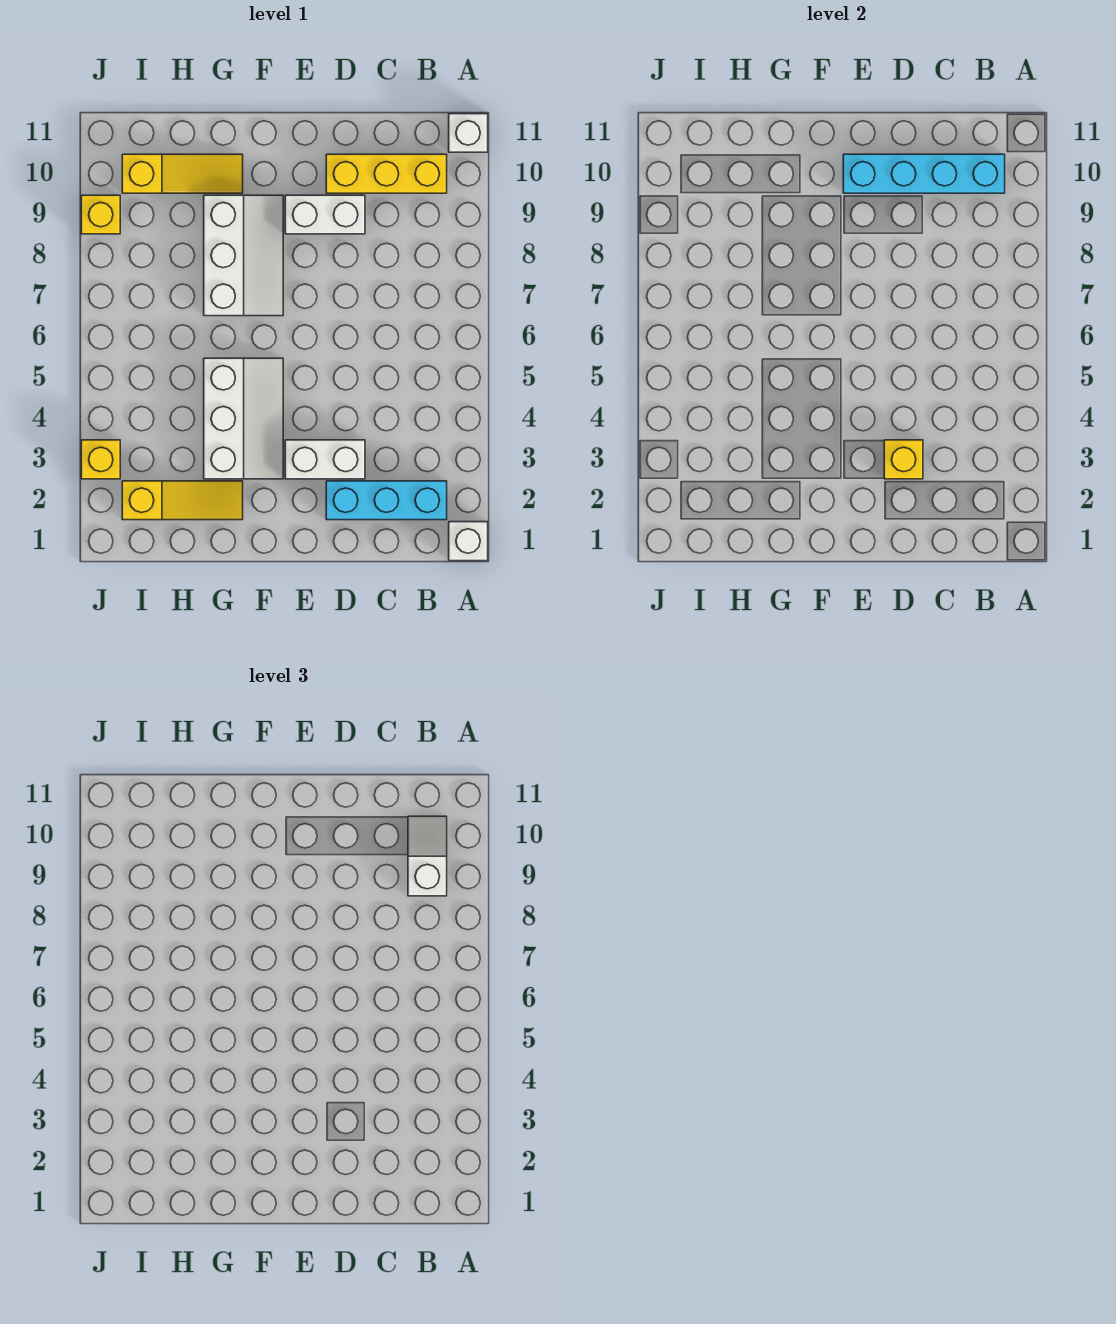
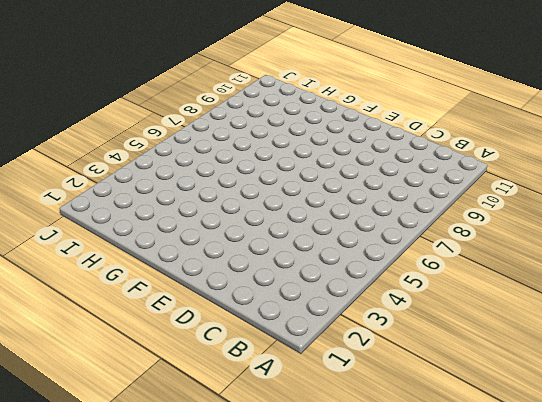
none -> white brick A1 level 1
none -> white brick A11 level 1
none -> cyan brick B2:D2 level 1

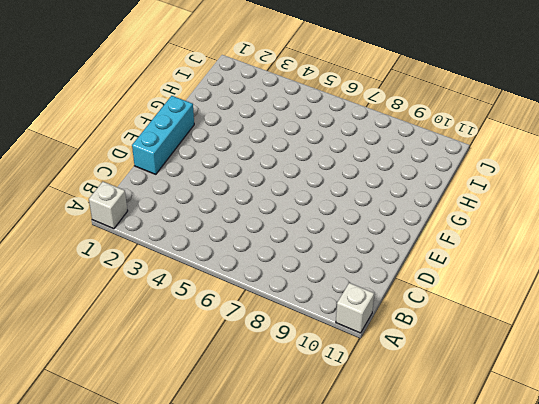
cyan brick D1:F1 level 1 -> cyan brick B2:D2 level 1
none -> yellow brick B10:D10 level 1
none -> white brick D3:E3 level 1
none -> white brick D9:E9 level 1

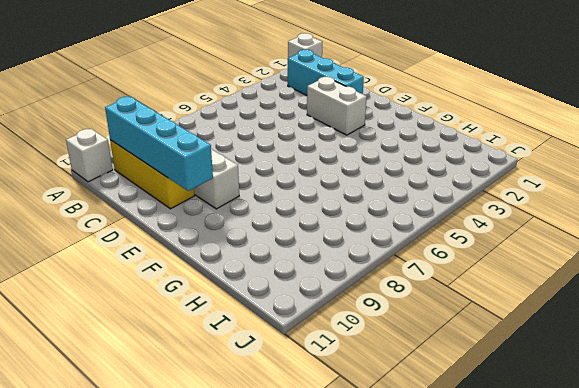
none -> white slope F3:G5 level 1 top G
none -> white slope F7:G9 level 1 top G
none -> yellow slope G2:I2 level 1 top I

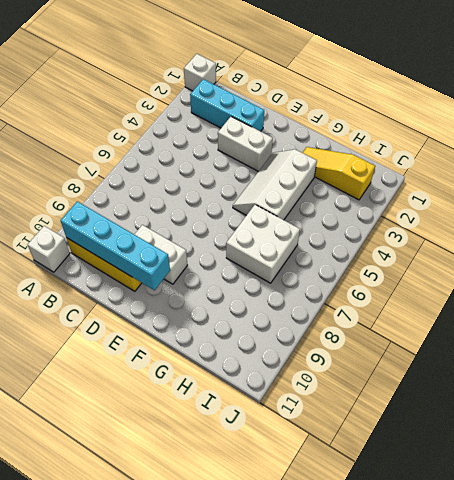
white brick G6:H7 level 1 -> white slope F7:G9 level 1 top G
none -> yellow slope G10:I10 level 1 top I
none -> yellow brick J3 level 1
none -> yellow brick J9 level 1

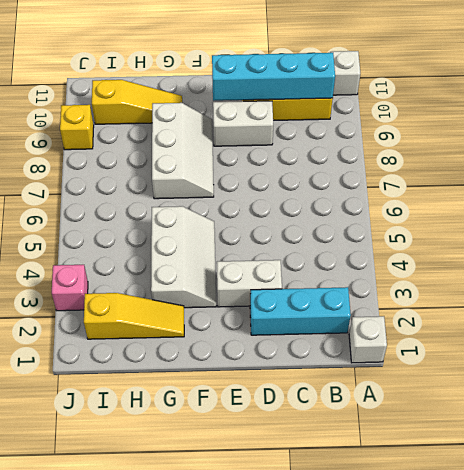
pink brick J3 level 1 -> yellow brick J3 level 1
none -> yellow brick D3 level 2
none -> white slope B9:B10 level 3 top 9

